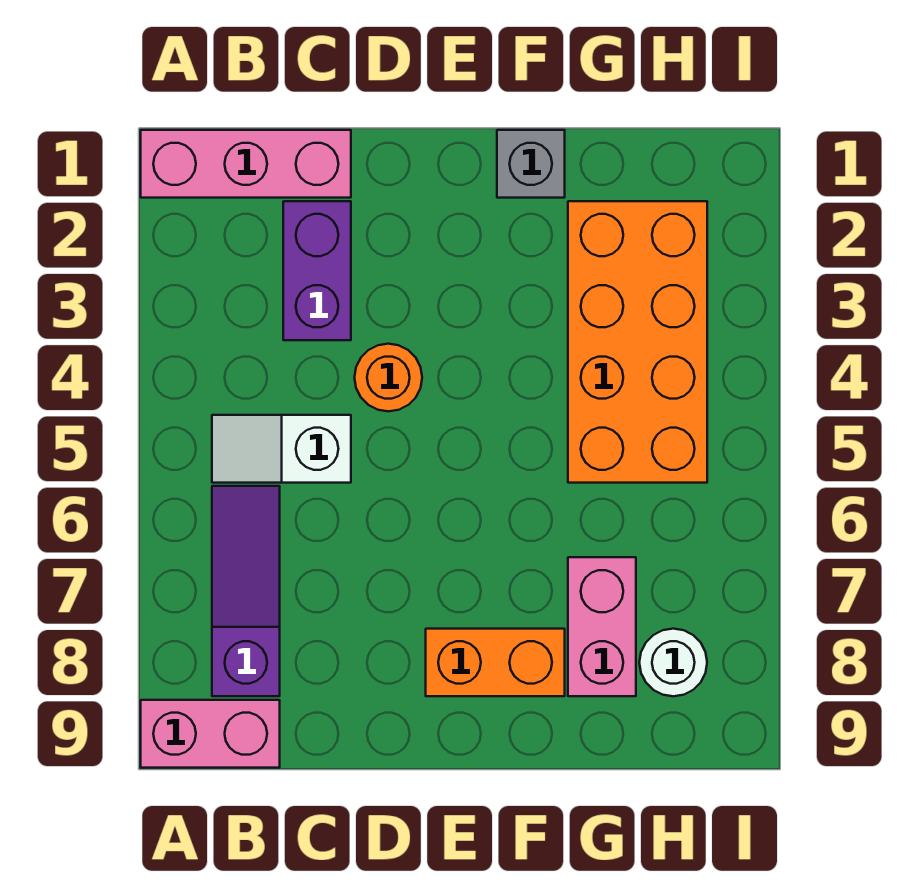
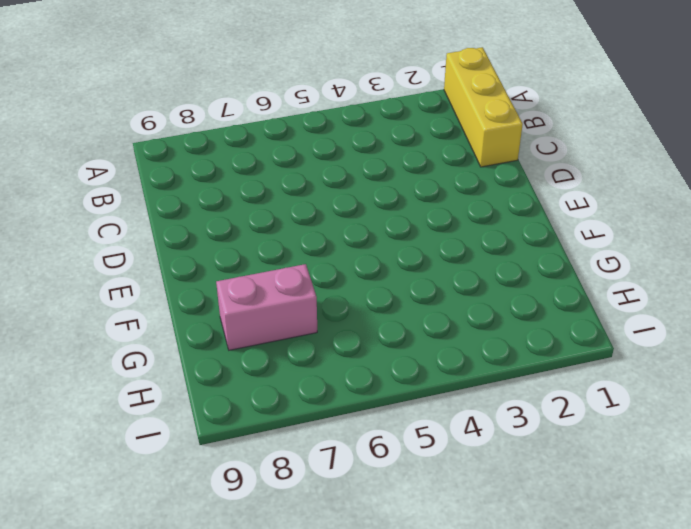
yellow brick A1:C1 level 1 -> pink brick A1:C1 level 1
none -> pink brick A9:B9 level 1
none -> white slope B5:C5 level 1 top C

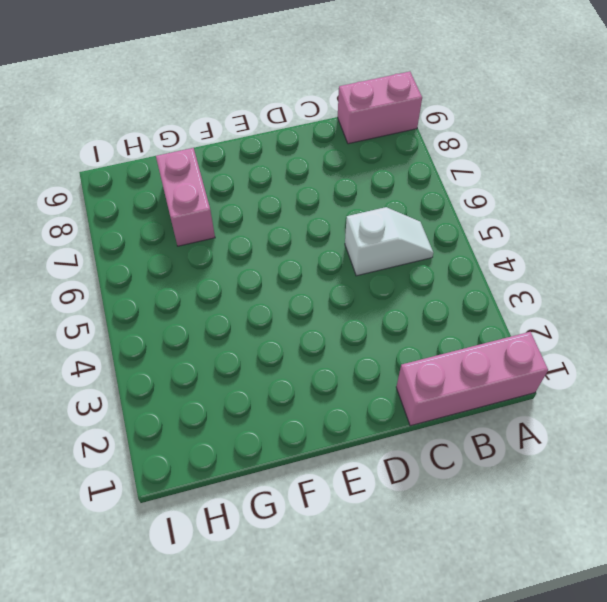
none -> purple slope B6:B8 level 1 top 8
none -> purple brick C2:C3 level 1

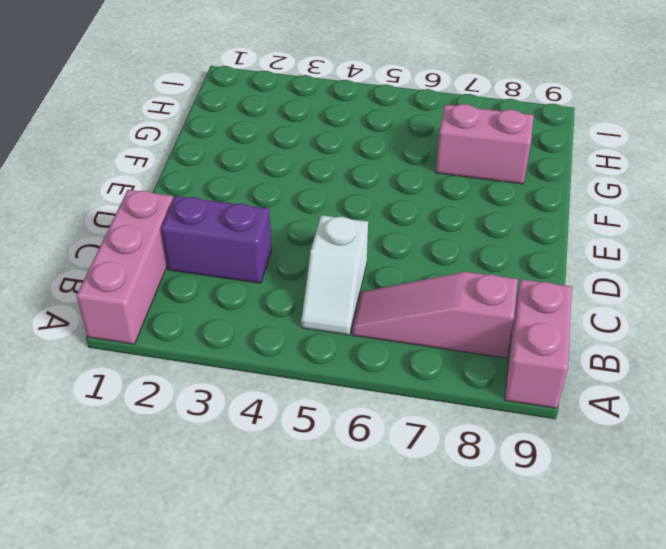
pink slope B6:B8 level 1 top 8 -> purple slope B6:B8 level 1 top 8
none -> orange round brick D4 level 1
none -> orange brick E8:F8 level 1

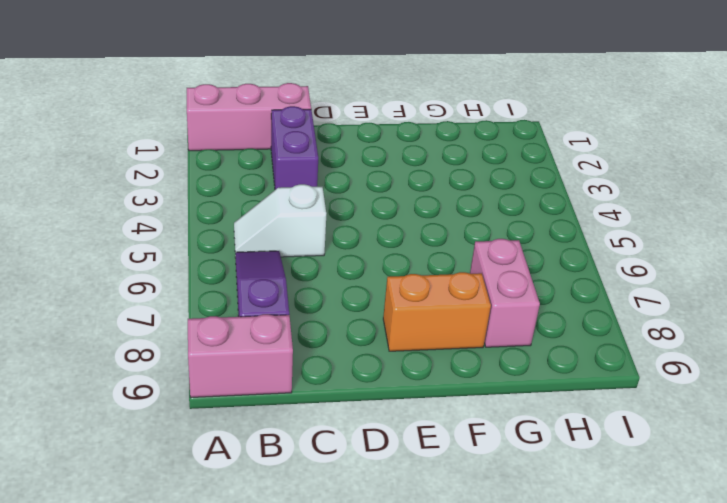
none -> orange round brick D4 level 1
none -> grey brick F1 level 1

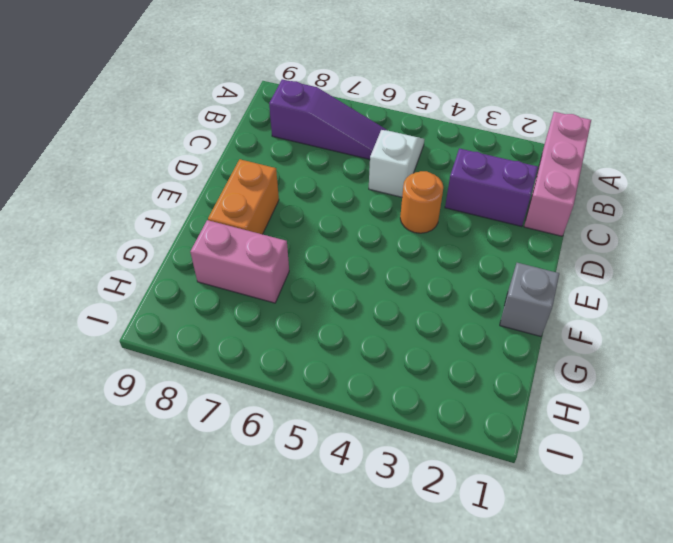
none -> pink brick A9:B9 level 1
none -> orange brick G2:H5 level 1

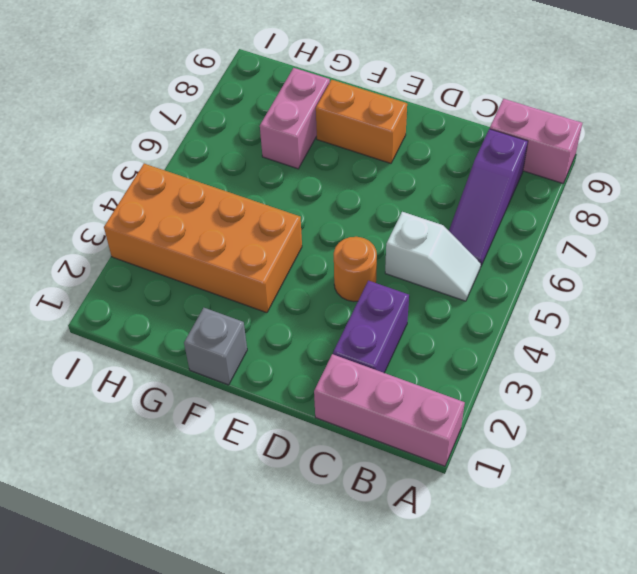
orange brick F3:I4 level 1 -> orange brick G2:H5 level 1
none -> white round brick H8 level 1

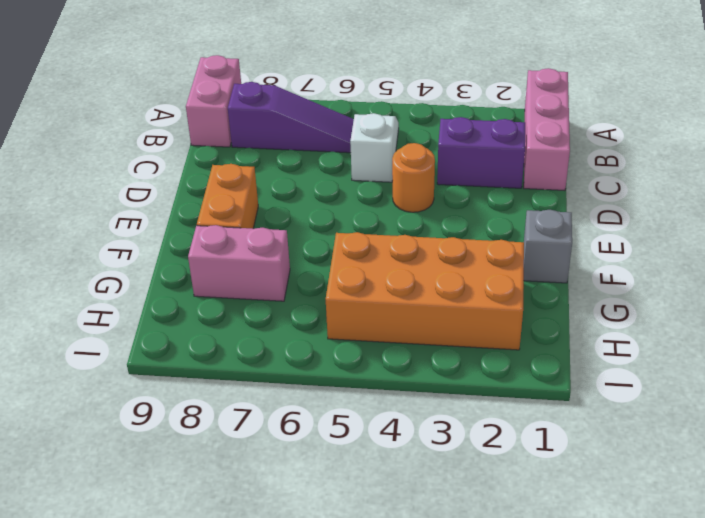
none -> white round brick H8 level 1

